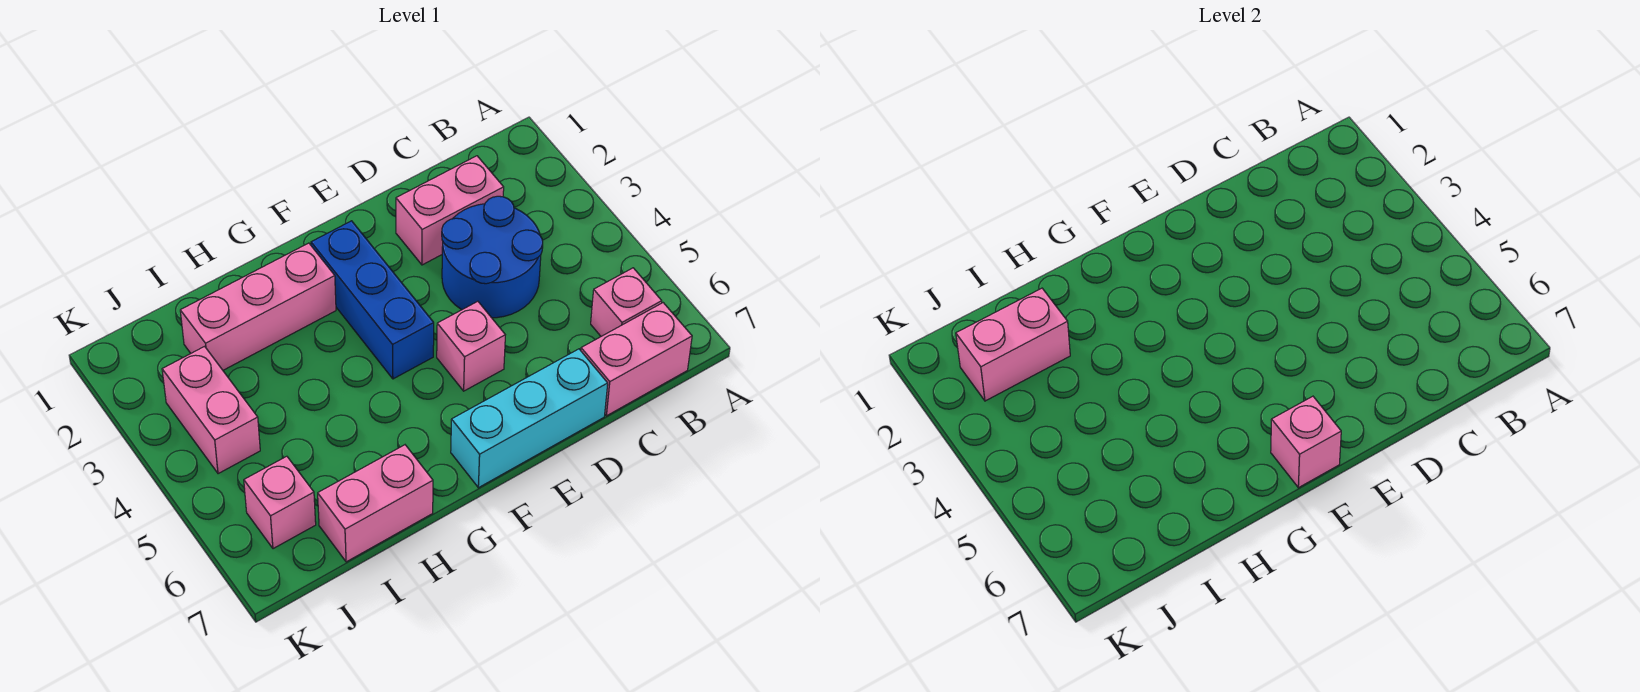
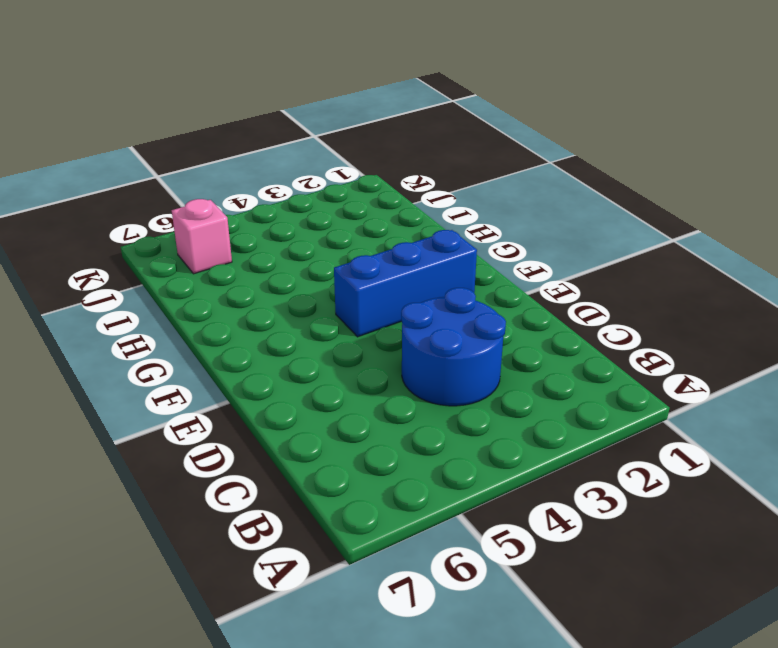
none -> pink brick B6 level 1
none -> pink brick B7:C7 level 1
none -> pink brick C2:D2 level 1

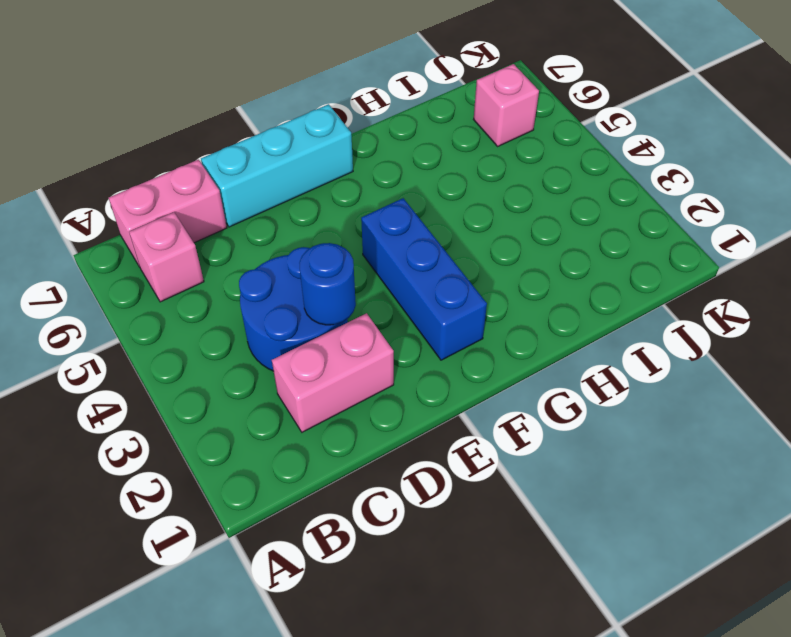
blue round brick D3 level 2 -> none
none -> pink brick E5 level 1
none -> pink brick G2:I2 level 1
none -> pink brick H7:I7 level 1

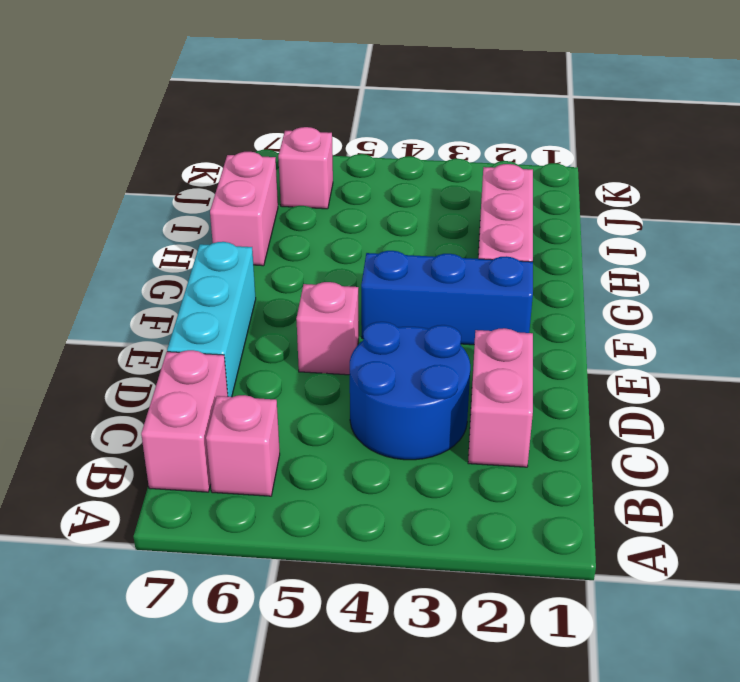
none -> pink brick J3:J4 level 1
none -> pink brick F7 level 2
none -> pink brick I2:J2 level 2

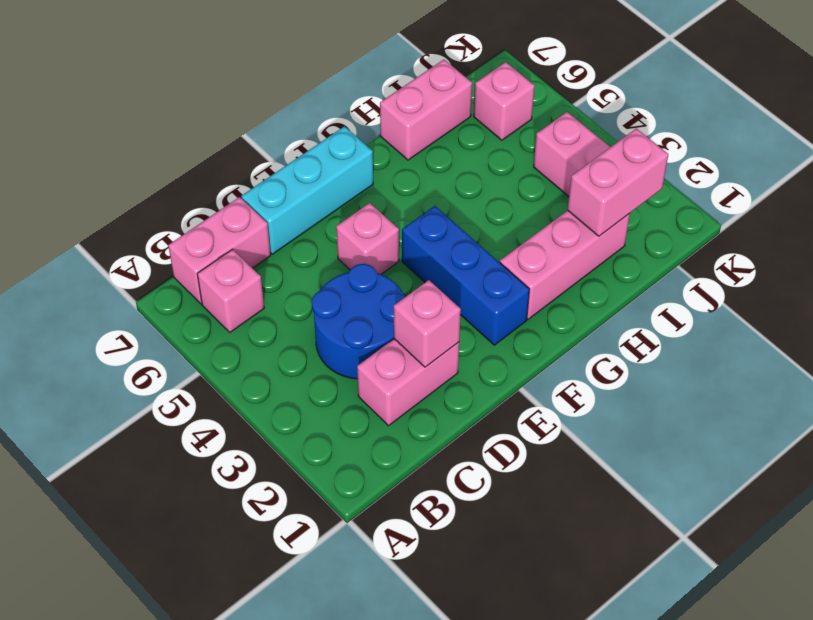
pink brick D2 level 2 -> pink brick F7 level 2

